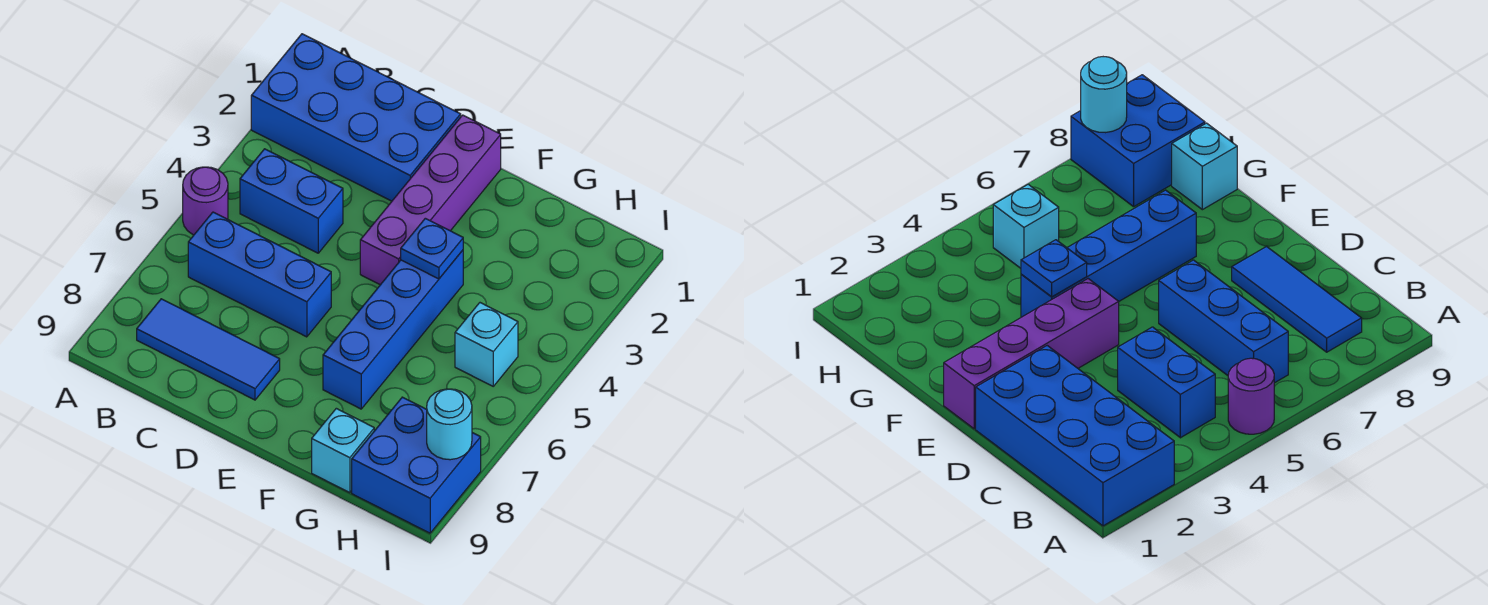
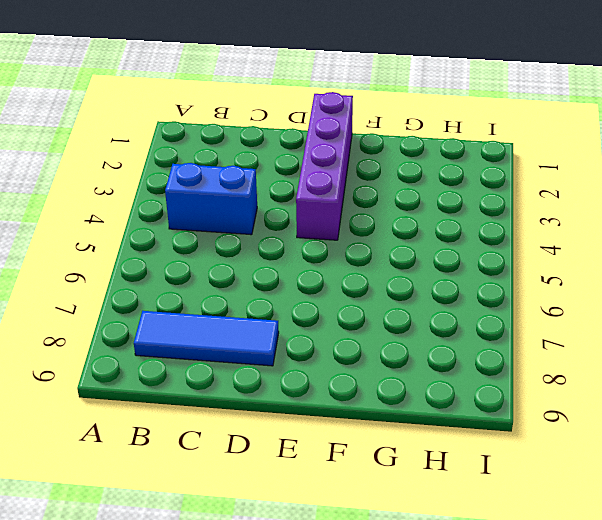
none -> blue brick A1:D2 level 1
none -> purple round brick A5 level 1
none -> blue brick B6:D6 level 1

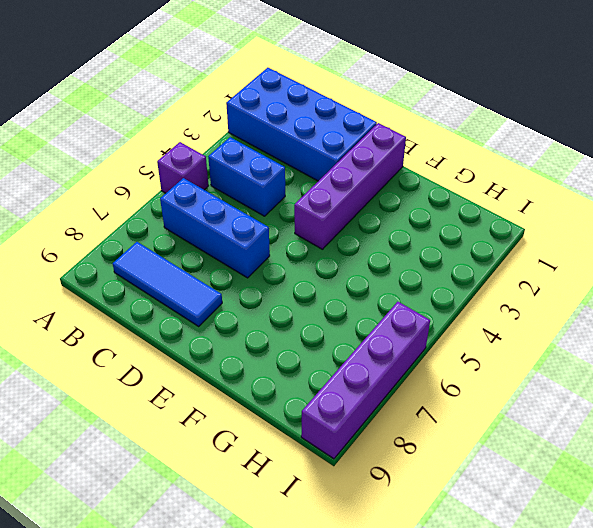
purple brick A5 level 1 -> purple round brick A5 level 1
purple brick I6:I9 level 1 -> blue brick H8:I9 level 1
none -> blue brick F4:F7 level 1
none -> cyan brick G9 level 1
none -> cyan brick H5 level 1

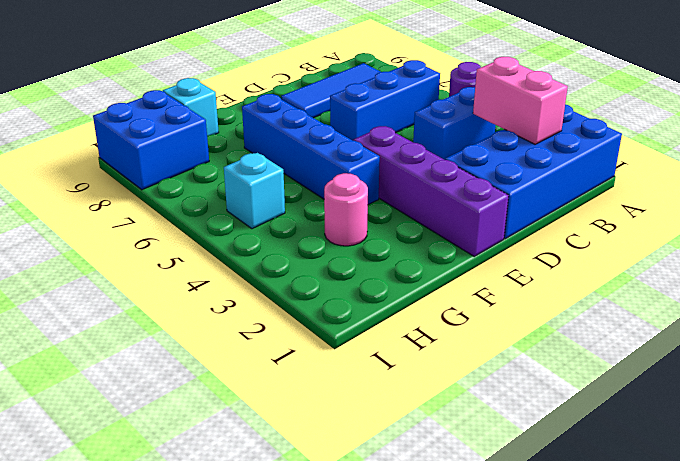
pink brick B2:B3 level 2 -> none
pink round brick G3 level 1 -> none
none -> blue plate F4 level 2
none -> cyan round brick I8 level 2

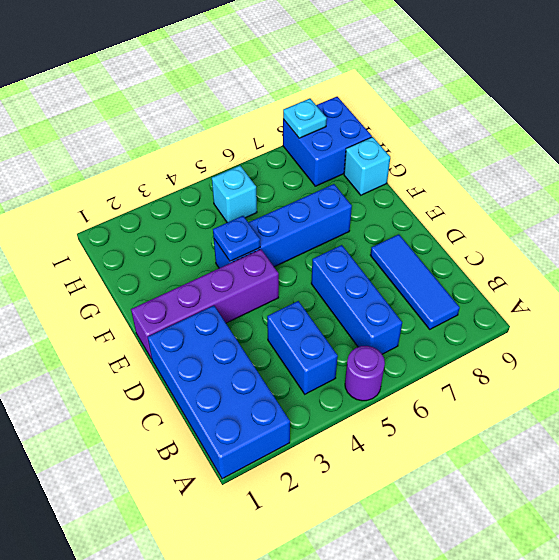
cyan plate I8 level 2 -> cyan round brick I8 level 2

